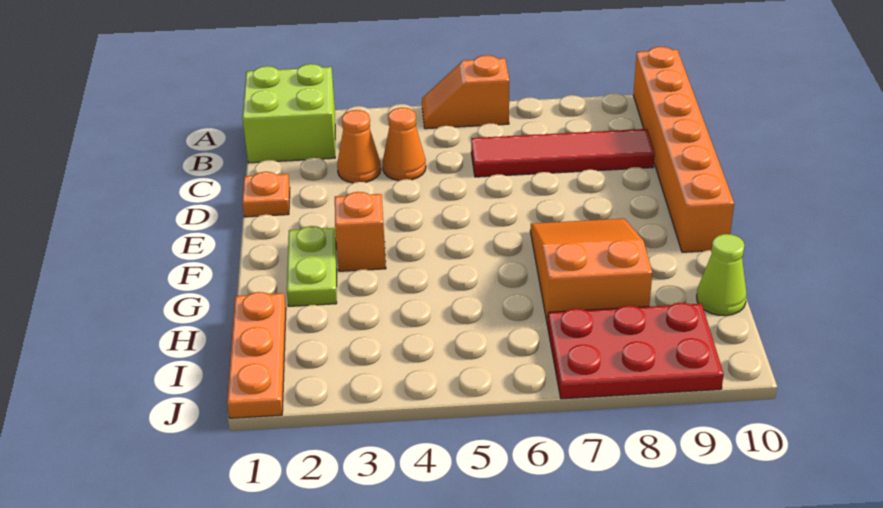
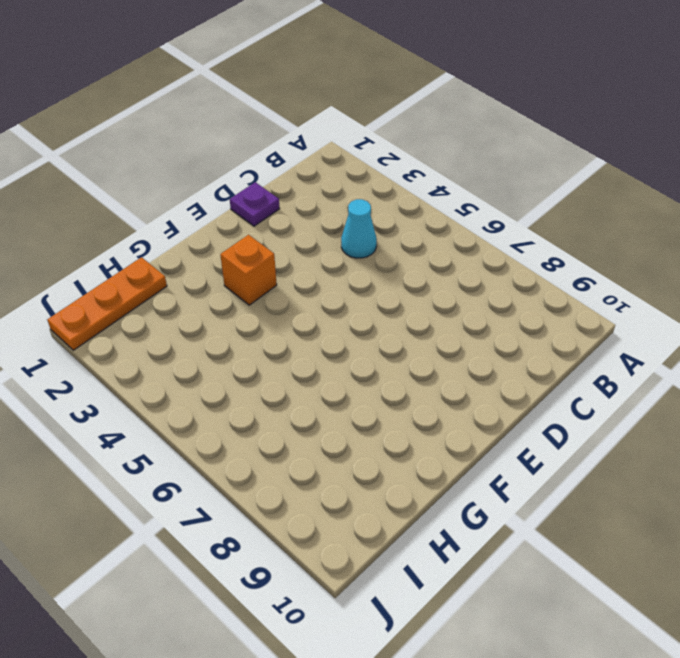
cyan cone C4 level 1 -> orange cone C4 level 1
purple plate D1 level 1 -> orange plate D1 level 1
none -> lime brick A1:B2 level 1
none -> orange slope A5:A6 level 1 top 6
none -> orange brick A10:F10 level 1

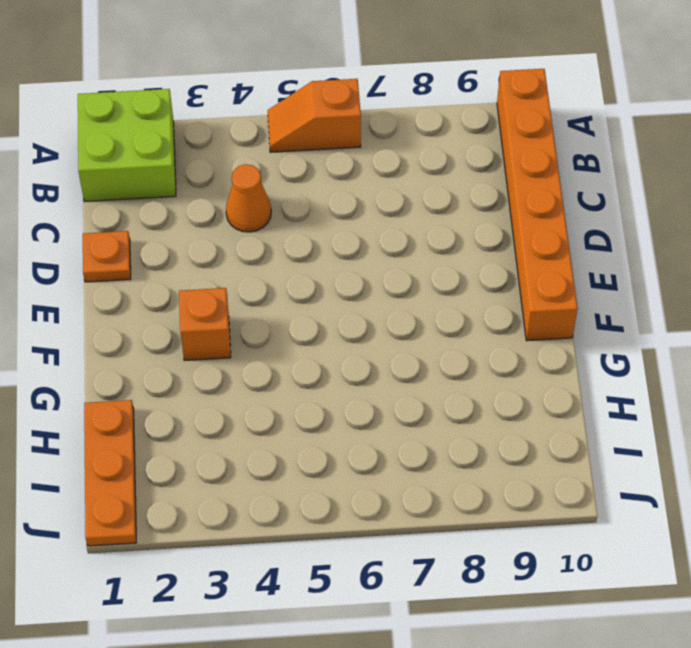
none -> orange cone C3 level 1
none -> red tile C6:C9 level 1
none -> lime plate F2:G2 level 1

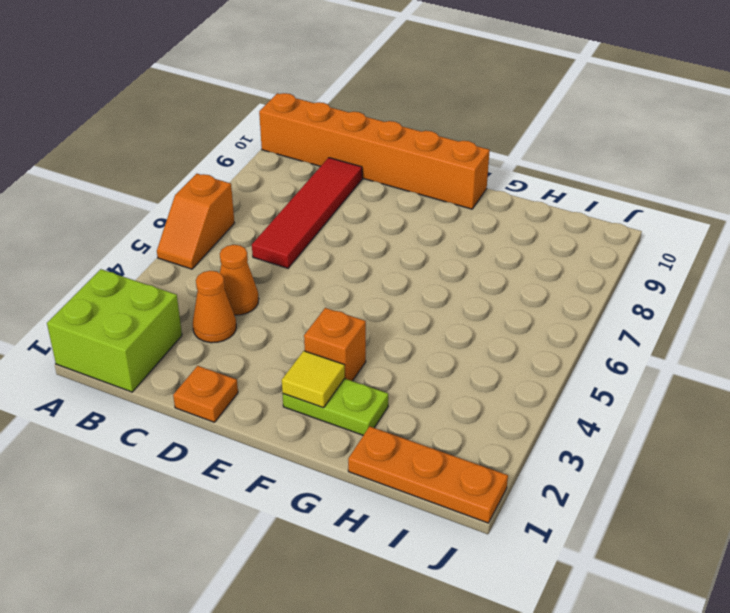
yellow tile F2 level 2 -> none
none -> orange slope F7:H8 level 1 top H
none -> lime cone H10 level 1
none -> red plate I7:J9 level 1

